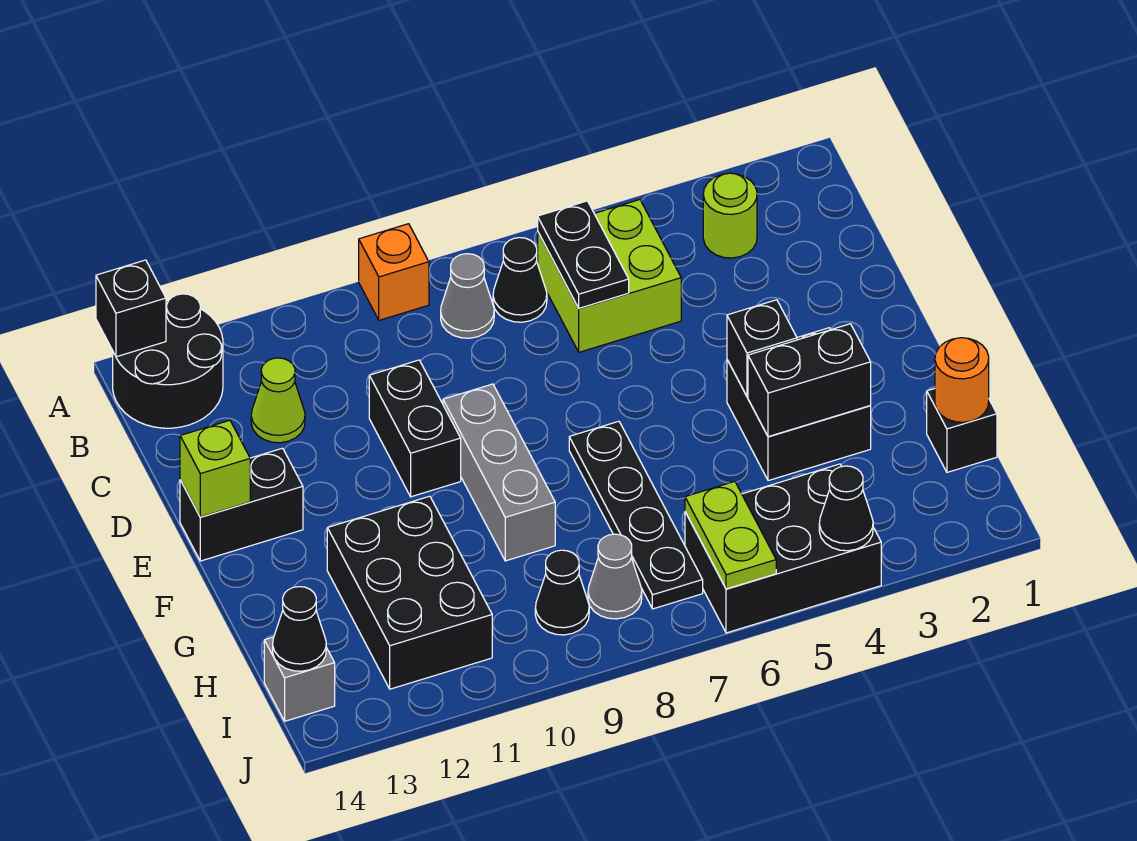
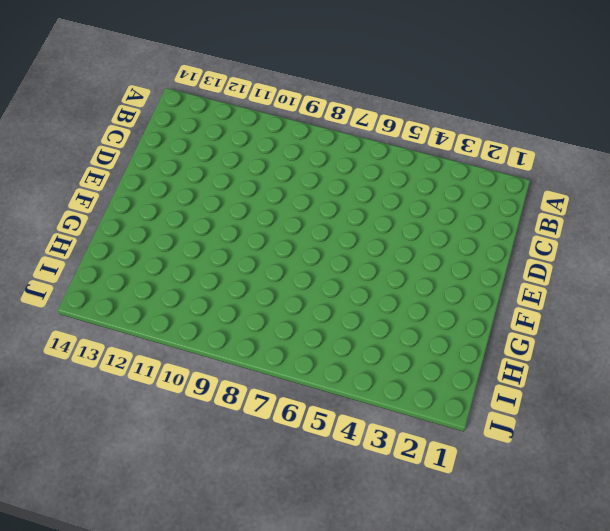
none -> orange brick A9 level 1
none -> black round brick A13:B14 level 1
none -> lime round brick B3 level 1

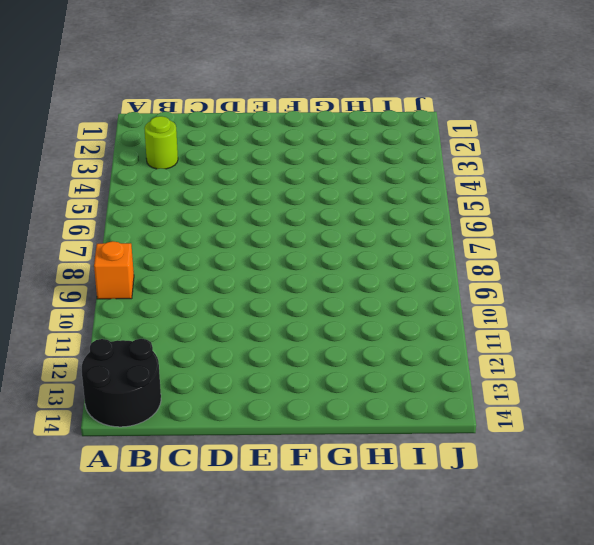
none -> lime brick B5:C6 level 1
none -> black cone B7 level 1
none -> grey cone B8 level 1

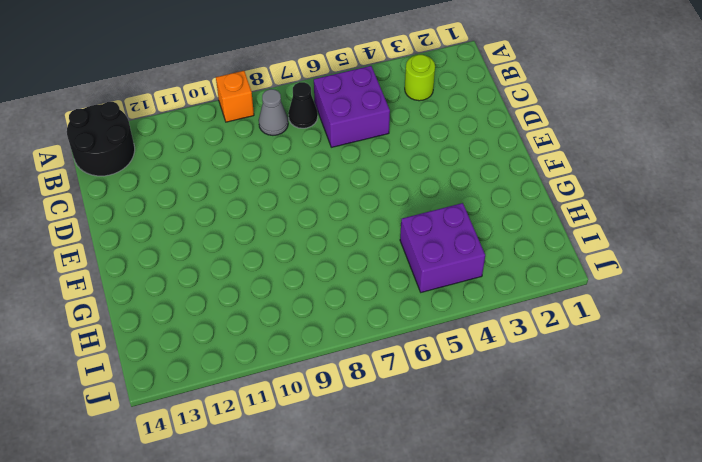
purple brick B5:C6 level 1 -> lime brick B5:C6 level 1
purple brick H4:I5 level 1 -> black brick I4:J6 level 1
none -> lime cone C12 level 1
none -> black brick D10:E10 level 1
none -> grey brick E9:G9 level 1

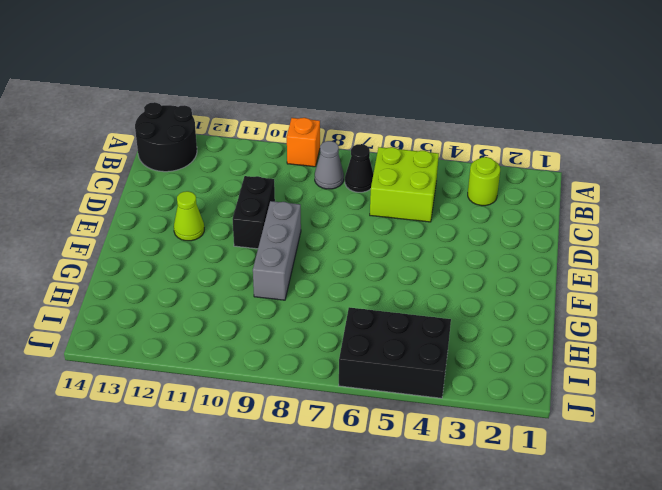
lime cone E12 level 1 -> lime cone C12 level 1
none -> black brick E13:E14 level 1
none -> black brick F3:G4 level 1
none -> black plate F7:I7 level 1

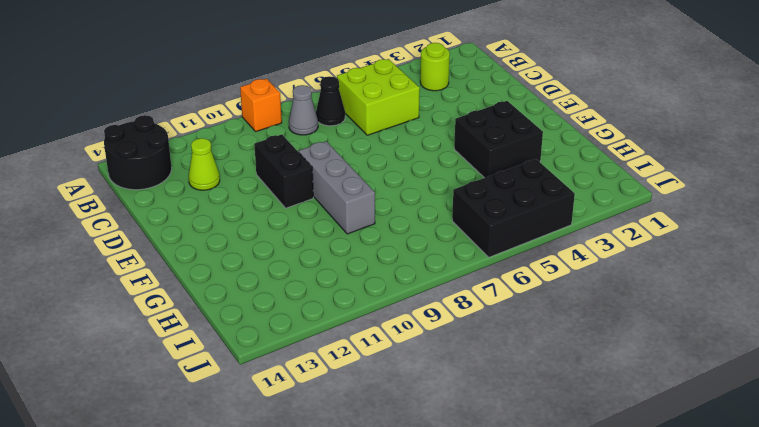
none -> black brick E13:E14 level 1
none -> black plate F7:I7 level 1
none -> black brick G11:I12 level 1

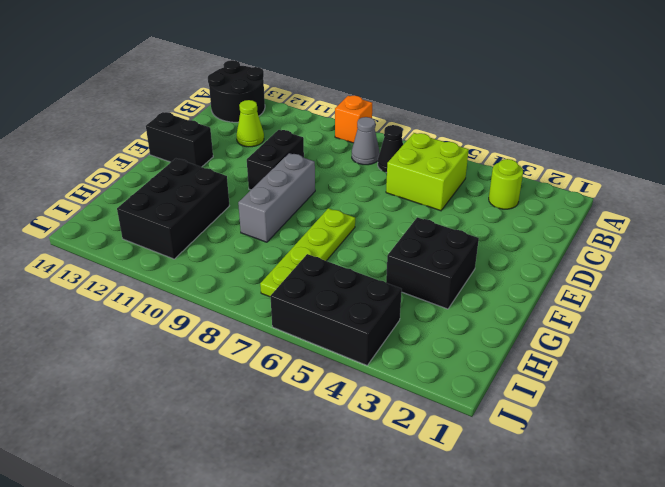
lime plate F7:I7 level 1 -> black plate F7:I7 level 1
none -> black brick H1 level 1
none -> grey cone I8 level 1
none -> black cone I9 level 1

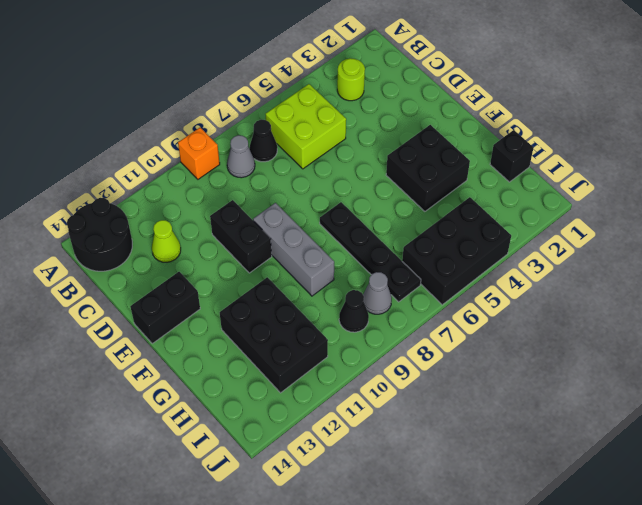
none -> grey brick I14 level 1
none -> black brick A14 level 2
none -> black plate B6:C6 level 2

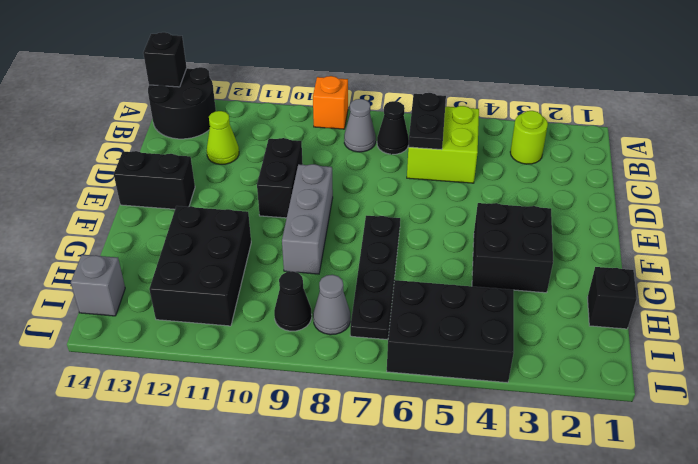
none -> lime brick E14 level 2
none -> black brick F4 level 2
none -> black brick G3:G4 level 2

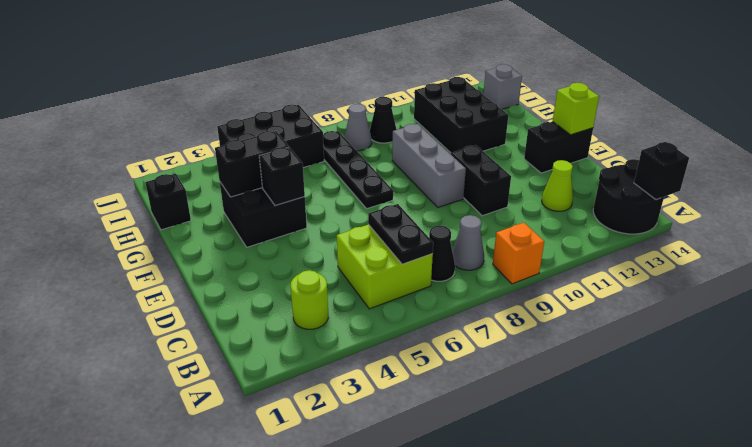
none -> orange round brick H1 level 2
none -> lime plate I6:J6 level 2
none -> black cone I14 level 2

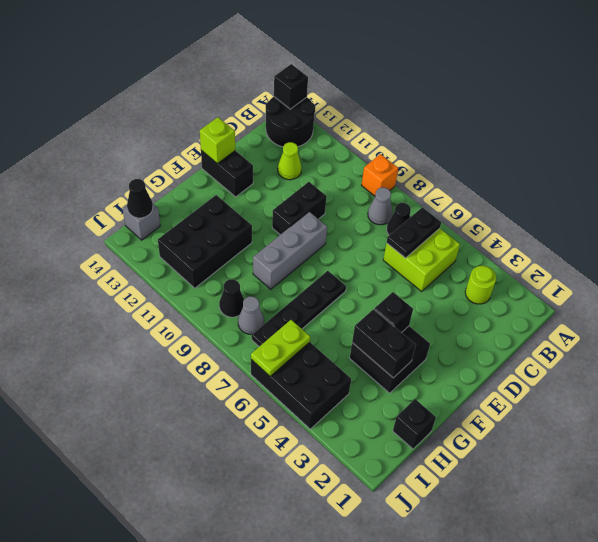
none -> orange round brick H1 level 2
none -> black cone J4 level 2

